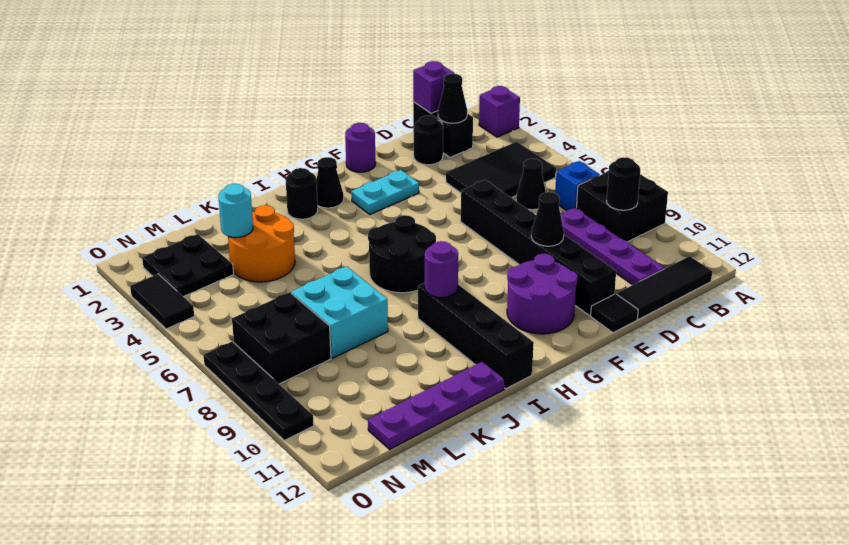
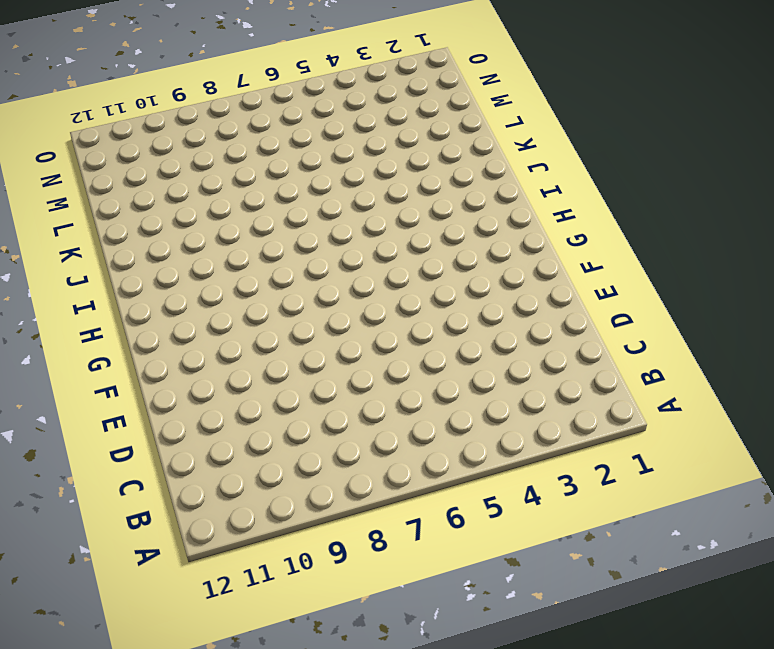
none -> purple brick A2 level 1
none -> black brick A8:B9 level 1
none -> black tile B4:D5 level 1
none -> blue brick B7 level 1

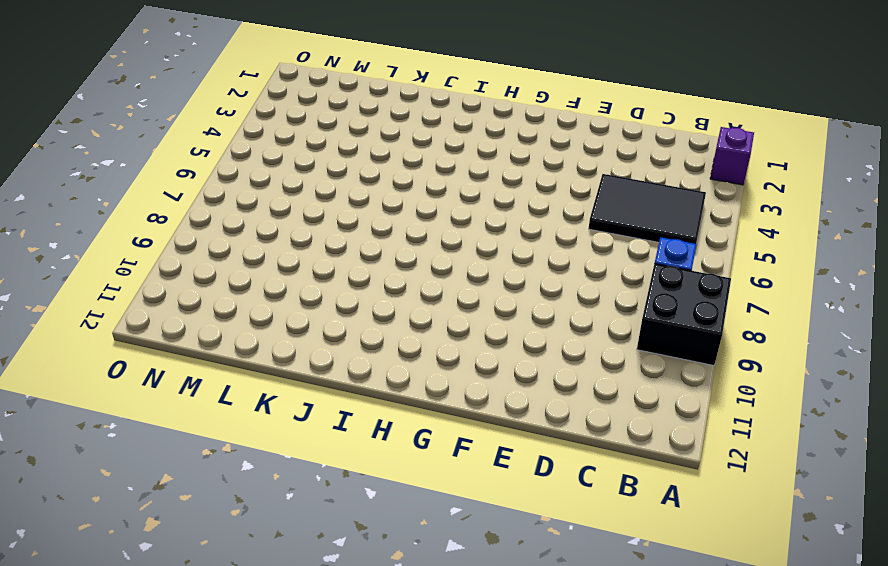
none -> black tile B12:D12 level 1
none -> black brick C1:C2 level 1
none -> black cone C6 level 1
none -> purple plate C8:C11 level 1

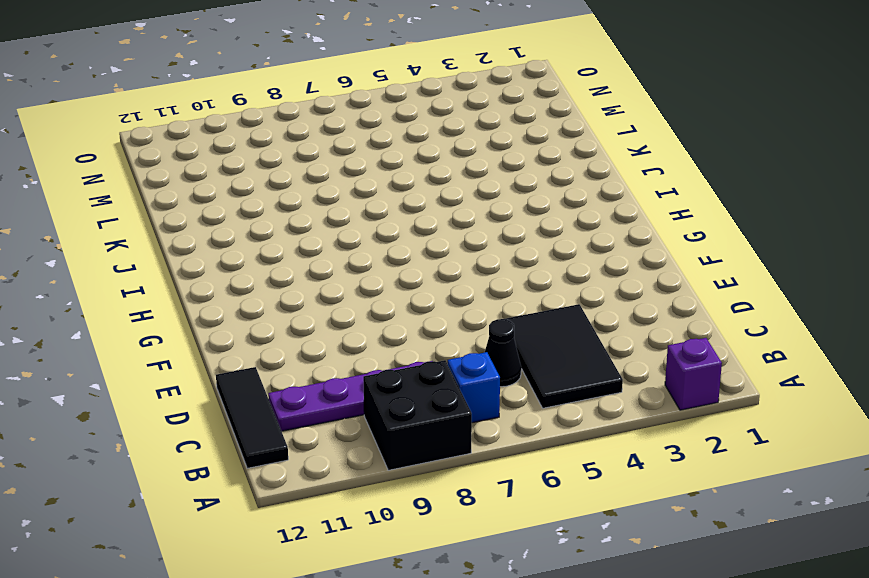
none -> black brick C1:C2 level 1
none -> black round brick D2 level 1
none -> black brick E6:E11 level 1
none -> black tile E12 level 1

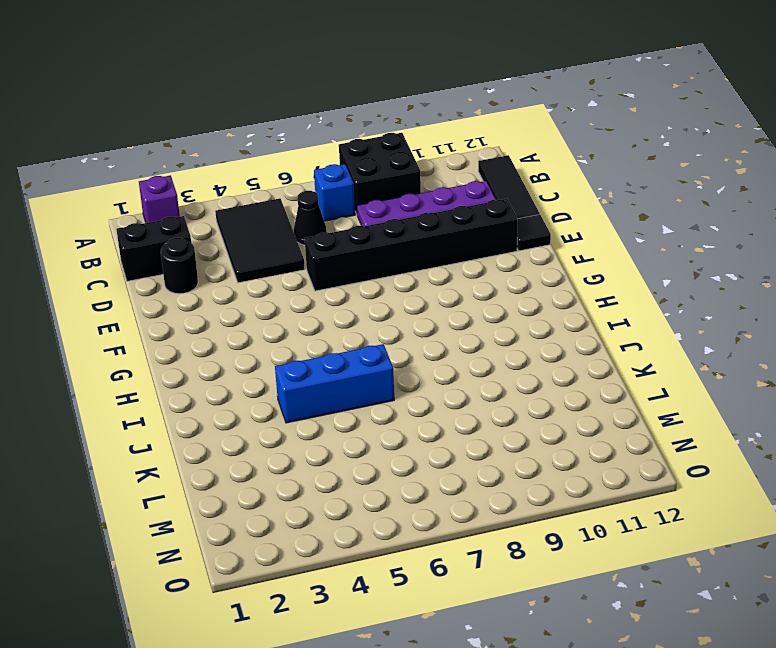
blue brick J4:J6 level 1 -> none
none -> purple round brick F1 level 1
none -> cyan plate F3:G3 level 1
none -> purple round brick F10:G11 level 1
none -> black cone H2 level 1

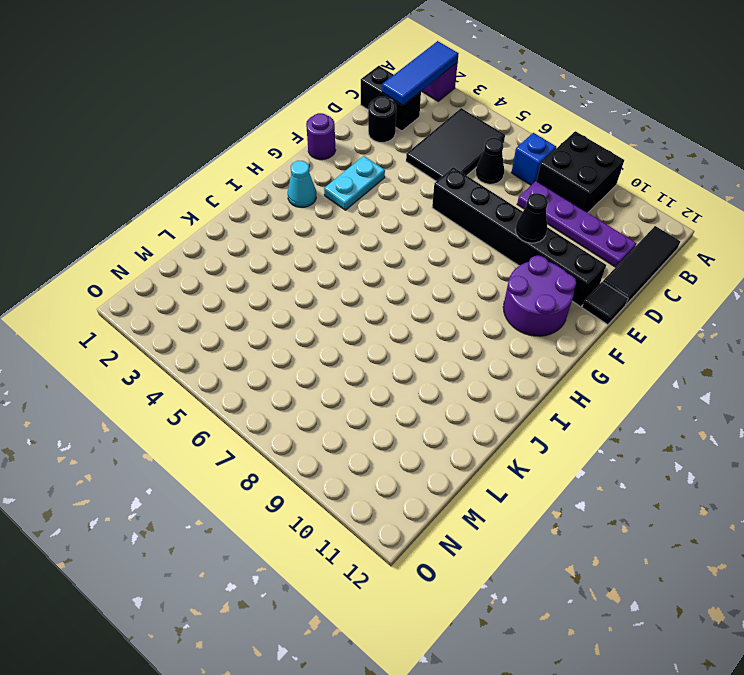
blue tile A2:C2 level 2 -> black cone C2 level 2
cyan cone H2 level 1 -> black cone H2 level 1
none -> black round brick H6:I7 level 1
none -> black round brick I2 level 1
none -> black brick I9:I12 level 1
none -> purple plate J12:M12 level 1

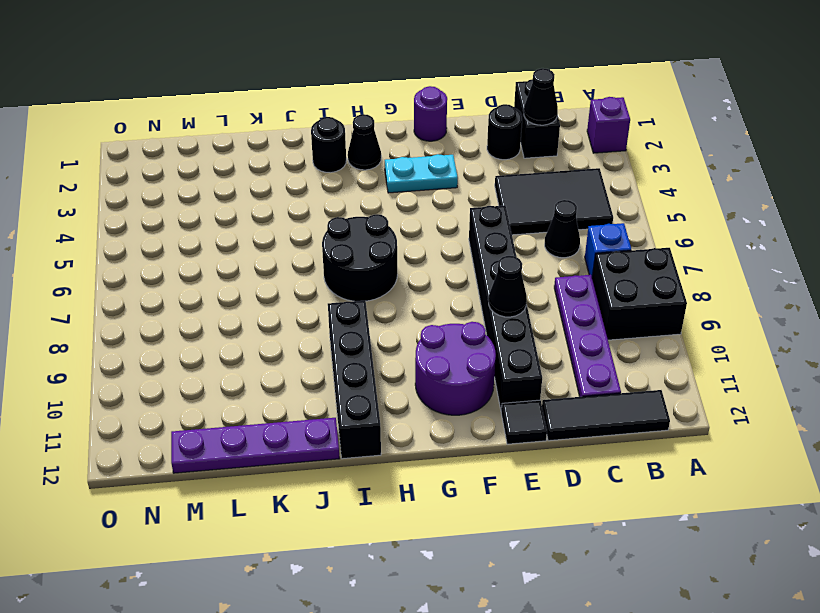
none -> orange round brick K3:L4 level 1
none -> cyan brick K7:L8 level 1
none -> black plate M2:N3 level 1
none -> black brick M7:N8 level 1

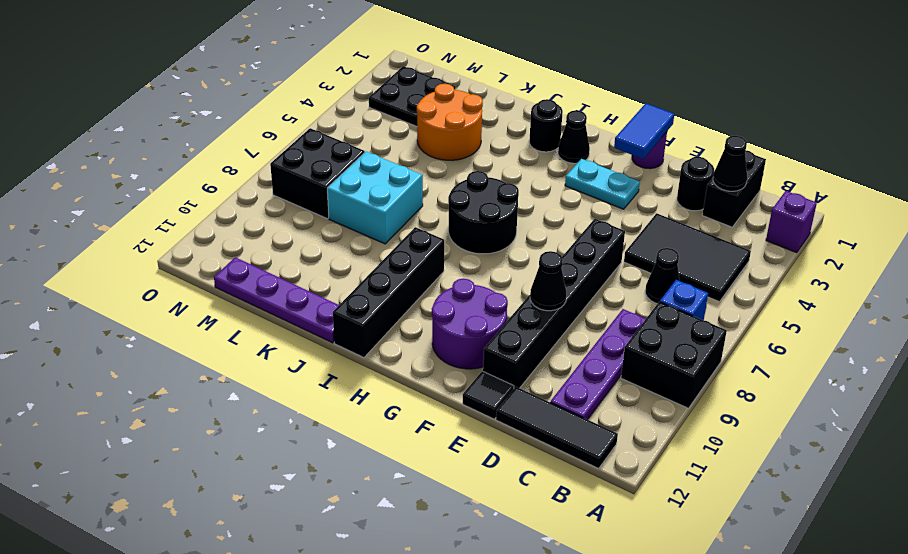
blue tile F1:F2 level 2 -> none
none -> black tile O3:O4 level 1
none -> black plate O7:O10 level 1
none -> black round brick B9 level 2
none -> purple brick C1 level 2

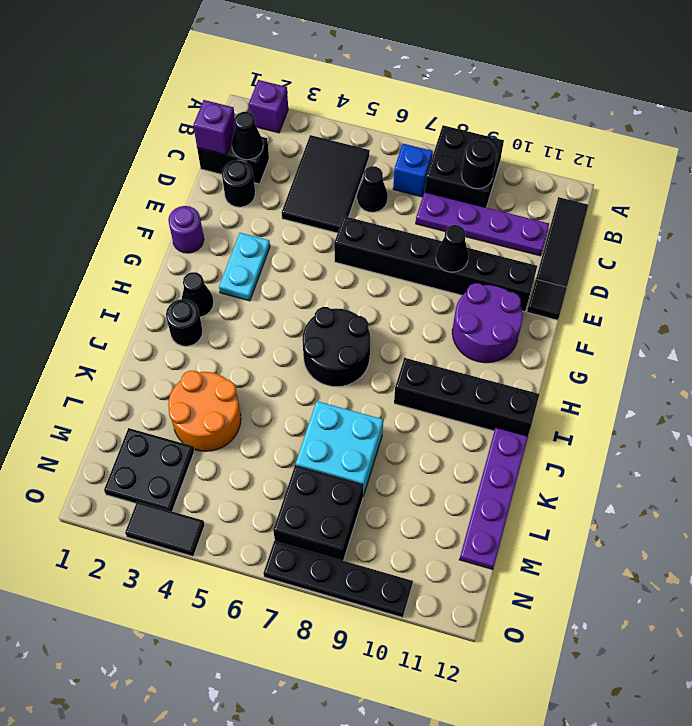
none -> purple round brick I9 level 2
none -> cyan round brick L3 level 2

